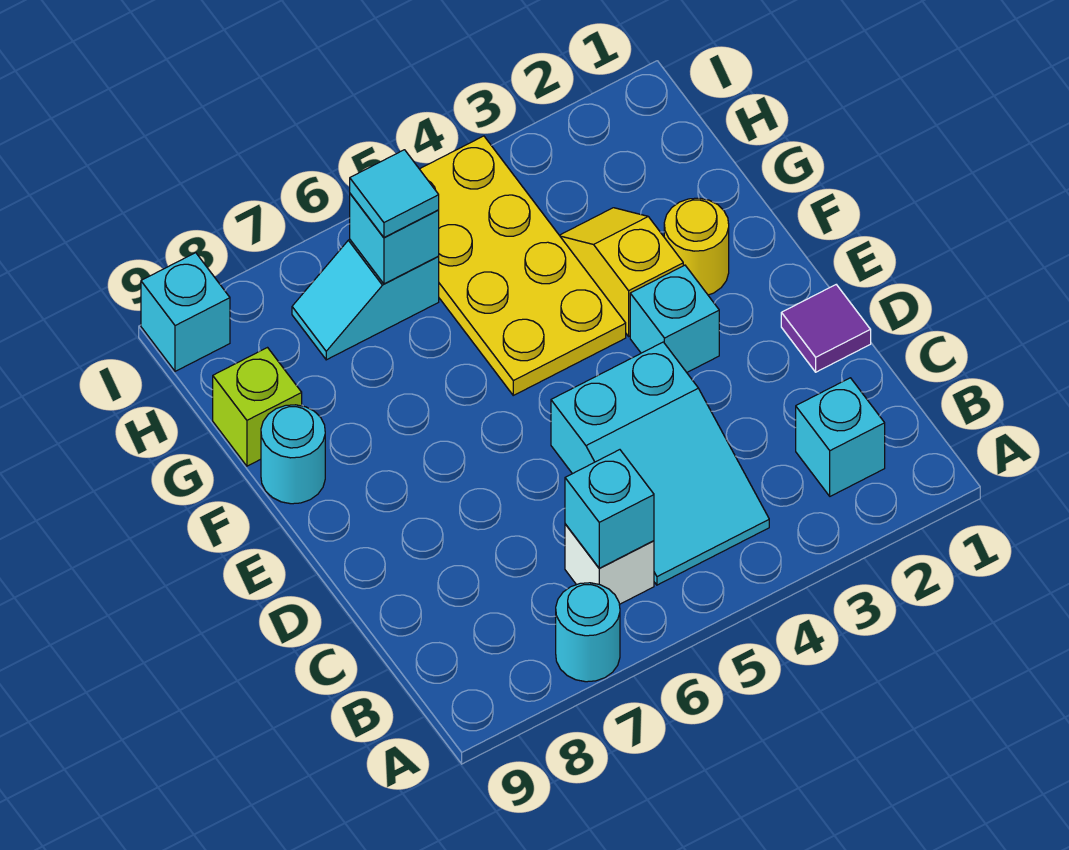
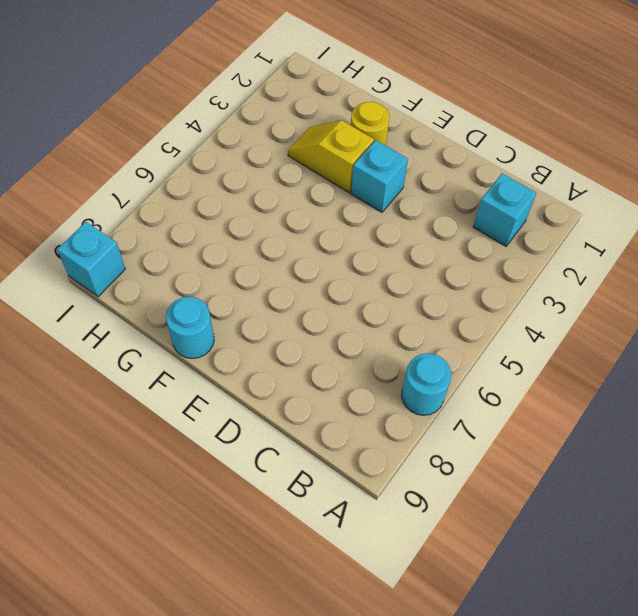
none -> cyan slope B4:D5 level 1 top D
none -> white brick B6 level 1
none -> purple tile D1 level 1

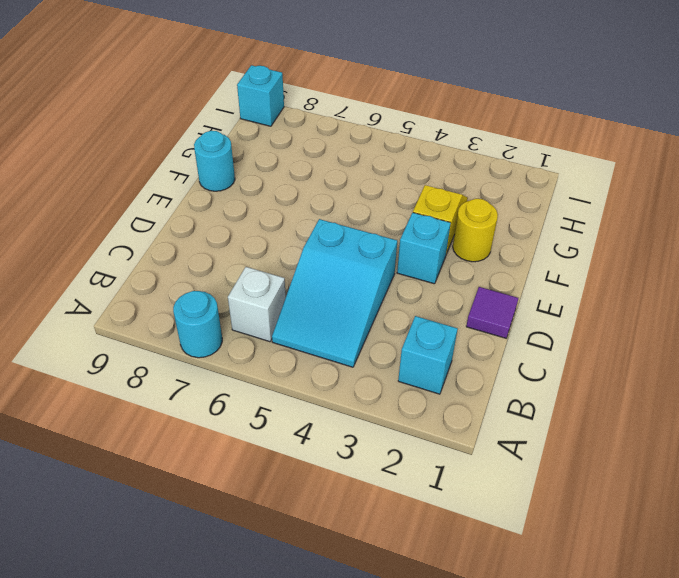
none -> yellow plate F4:I5 level 1
none -> lime brick G9 level 1
none -> cyan slope H6:H7 level 1 top 6

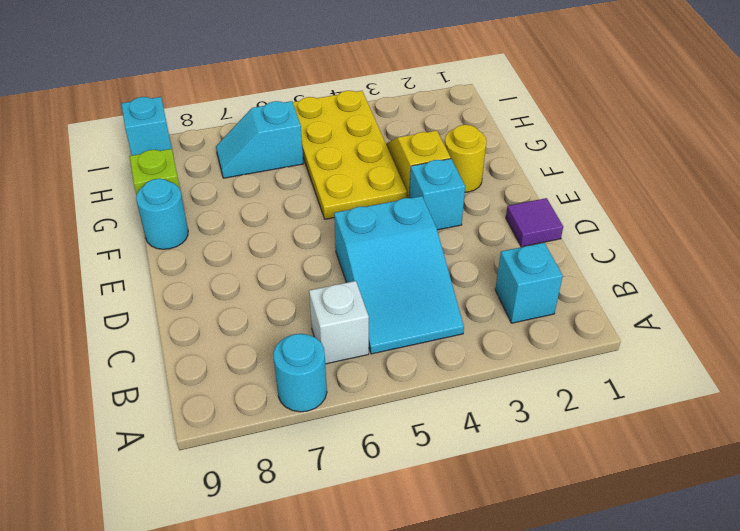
none -> cyan brick B6 level 2
none -> cyan brick H6 level 2
none -> cyan tile H6 level 3

